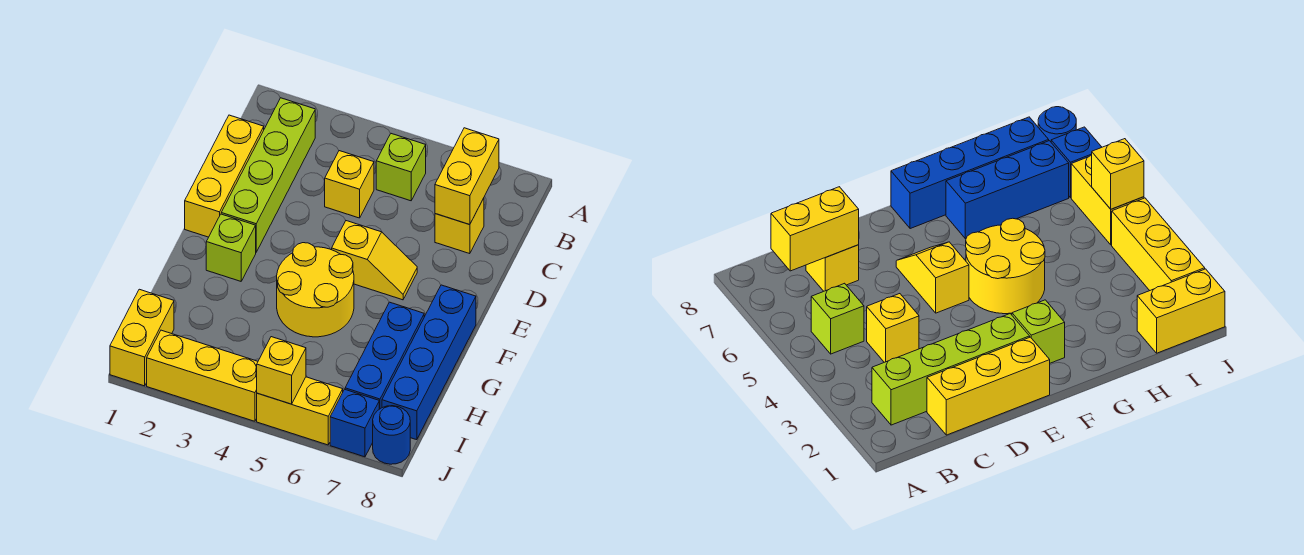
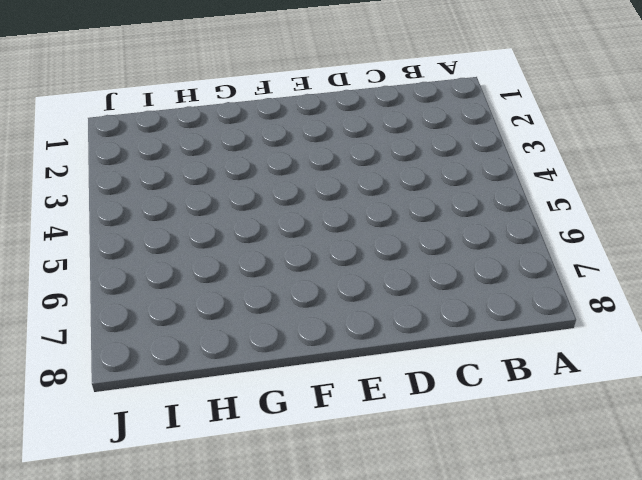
none -> lime brick B2:E2 level 1
none -> lime brick B5 level 1
none -> yellow brick C1:E1 level 1

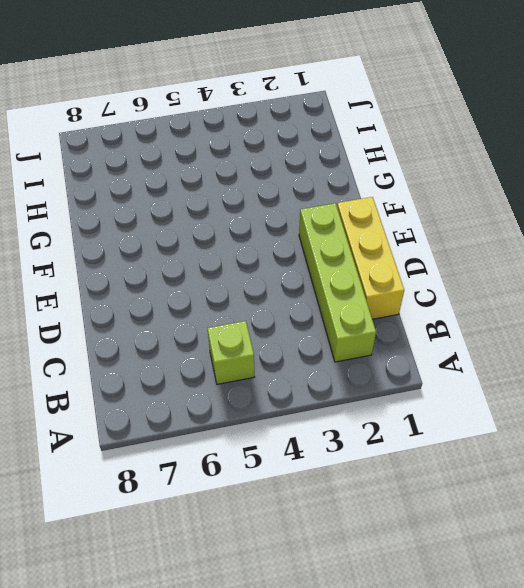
none -> yellow brick C4 level 1
none -> yellow brick C7 level 1
none -> yellow slope E5:E6 level 1 top 5

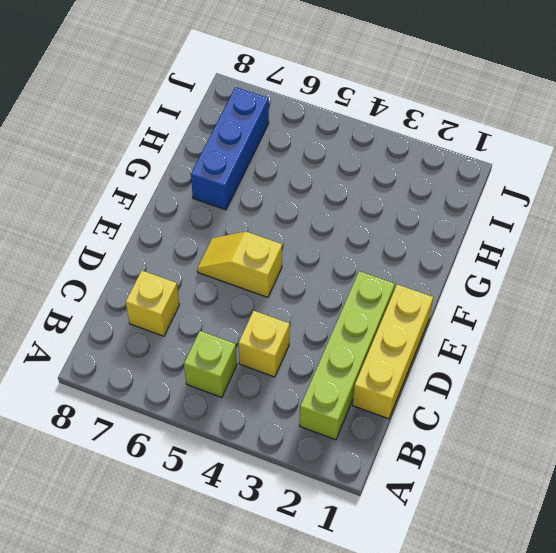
none -> lime brick F2 level 1
none -> yellow round brick F4:G5 level 1
none -> blue brick F8:I8 level 1

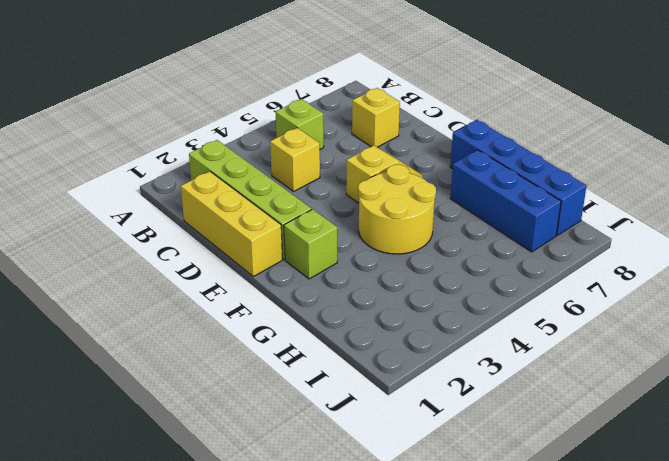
none -> yellow brick I1:J1 level 1
none -> yellow brick J2:J4 level 1
none -> yellow brick J5:J6 level 1

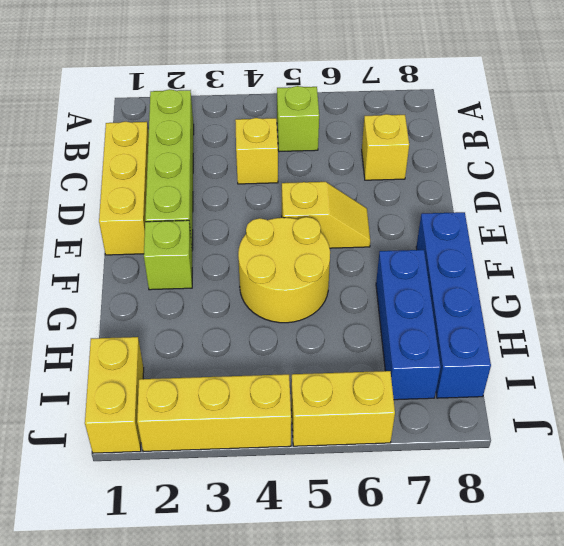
none -> blue brick J7 level 1
none -> blue round brick J8 level 1
none -> yellow brick B7:C7 level 2

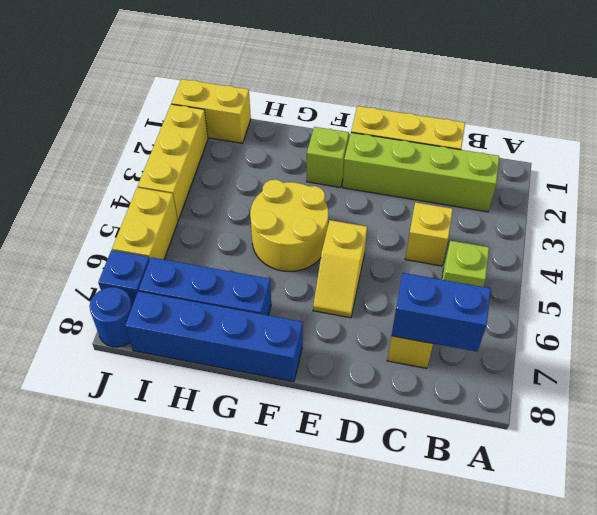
blue brick B7:C7 level 2 -> yellow brick B7:C7 level 2
none -> yellow brick J5 level 2

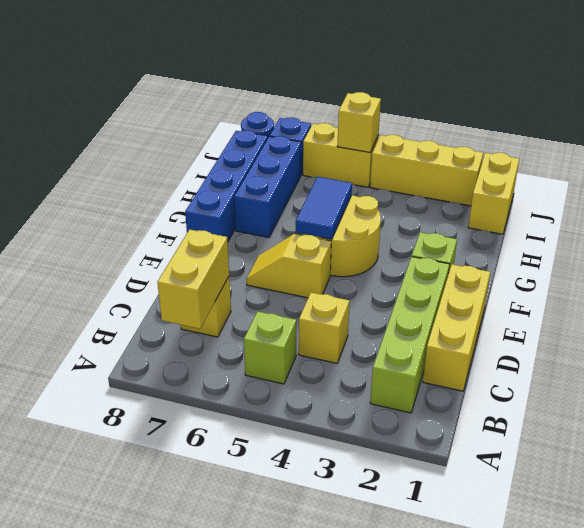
blue tile F5:G5 level 2 -> none

